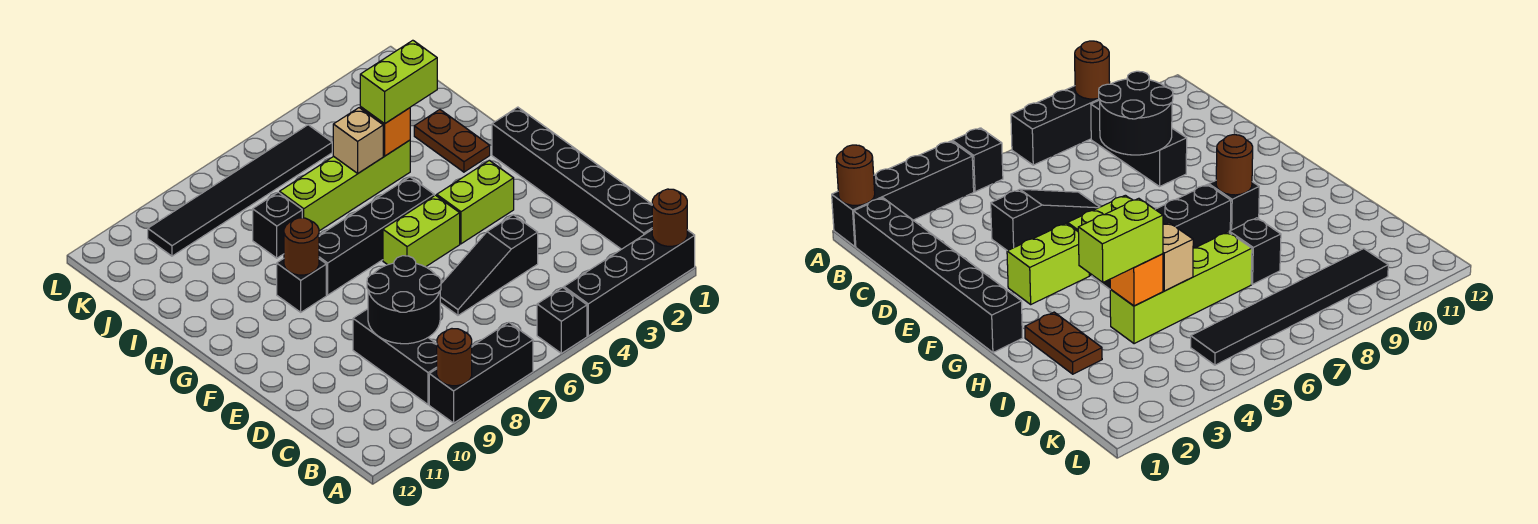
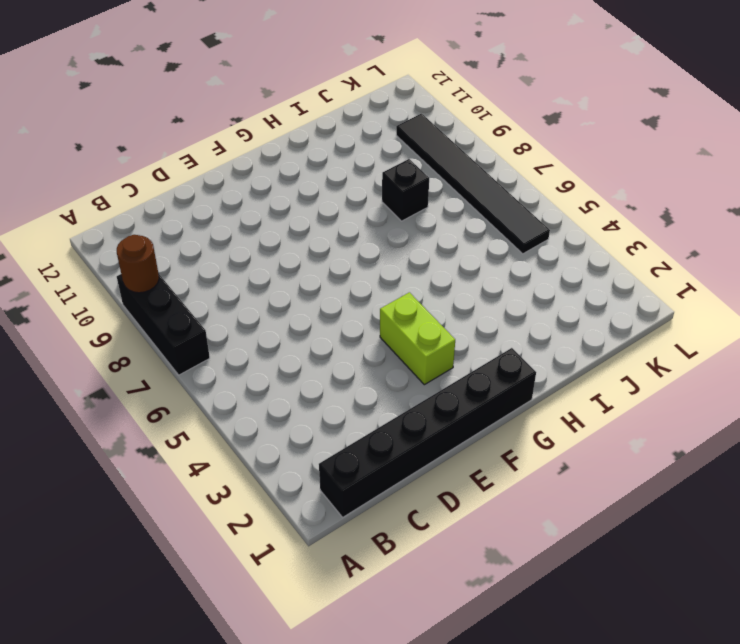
none -> black brick A1:A4 level 1
none -> black brick A5 level 1
none -> black brick B9:D9 level 1

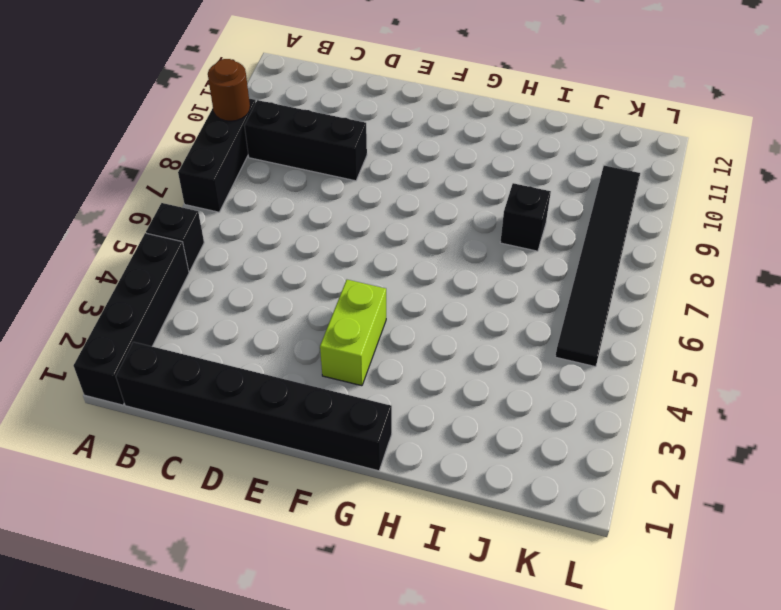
none -> black slope D4:D6 level 1 top 4
none -> lime brick F5:F6 level 1
none -> black brick G5:G8 level 1

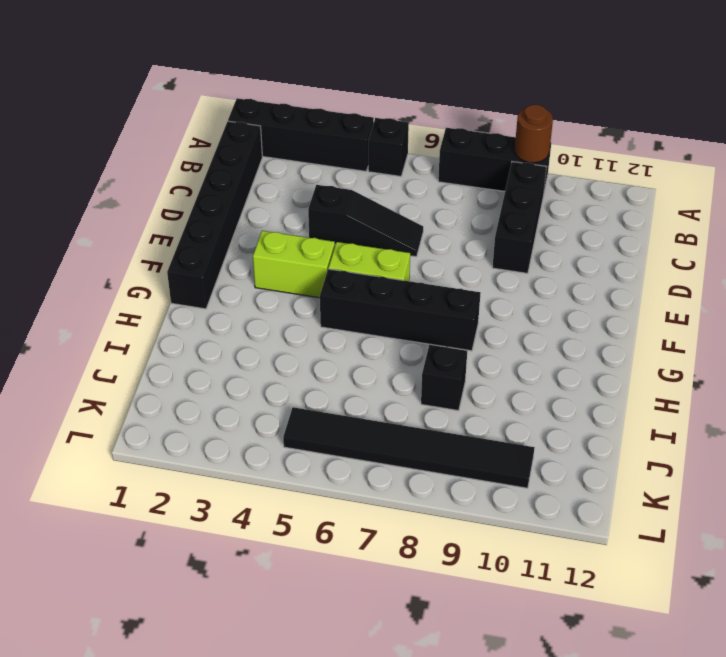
none -> black brick G9 level 1
none -> brown plate H2:I2 level 1
none -> lime brick I4:I7 level 1

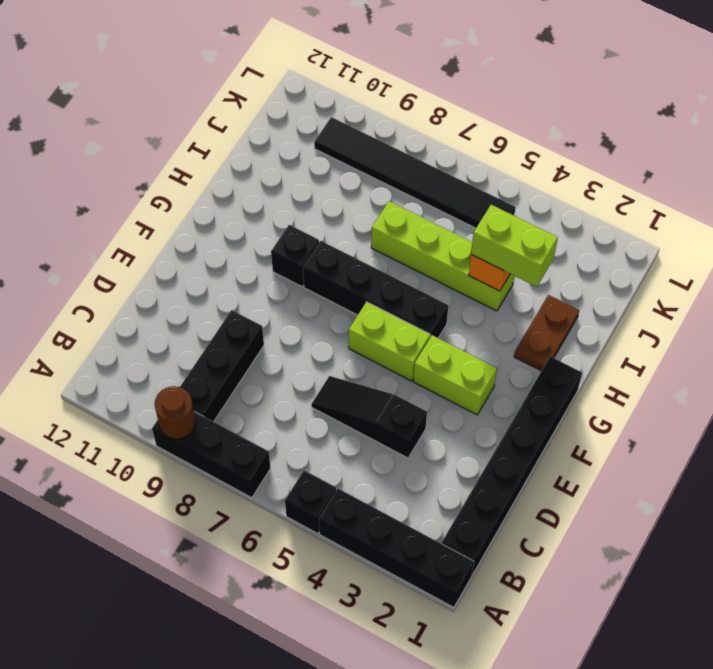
none -> black brick I8 level 1
none -> brown round brick A1 level 2
none -> black round brick C8:D9 level 2

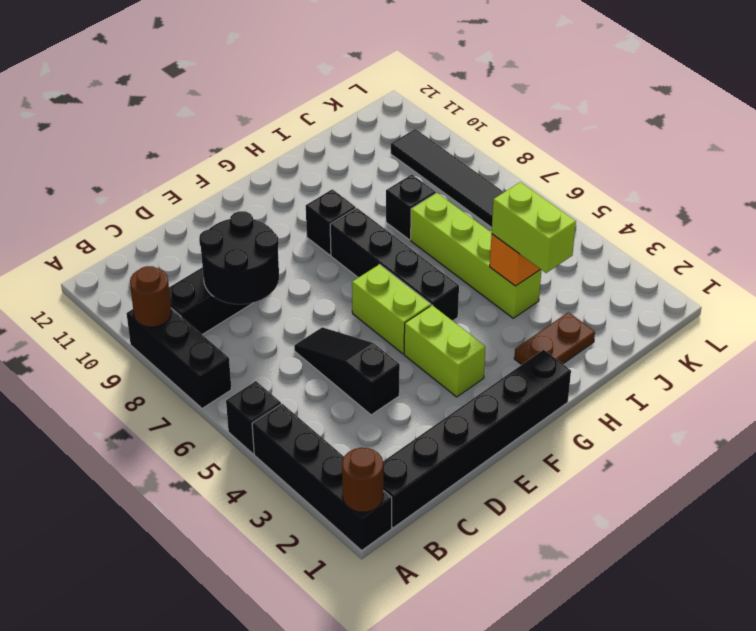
none -> brown round brick G9 level 2
none -> tan brick I5 level 2

